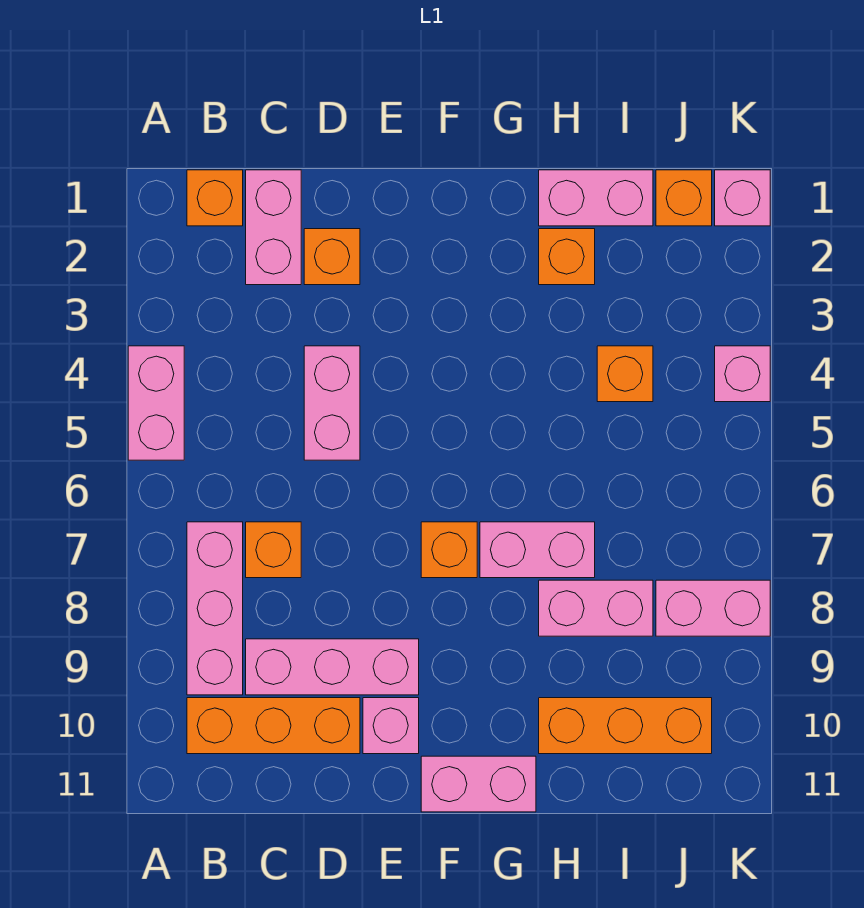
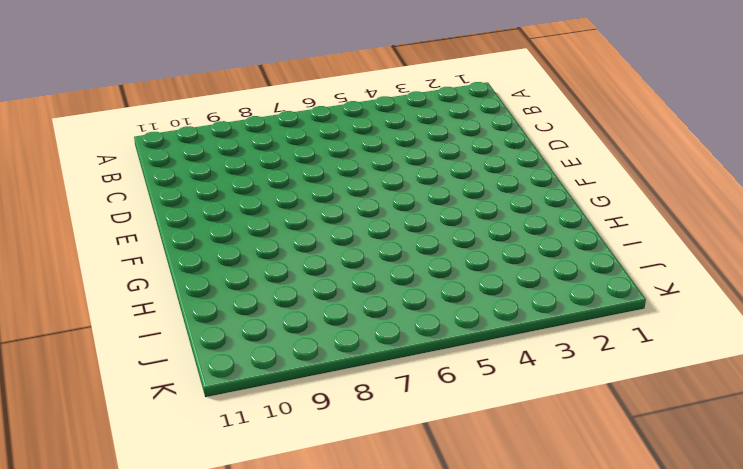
none -> pink brick A4:A5 level 1
none -> orange brick B1 level 1
none -> pink brick B7:B9 level 1

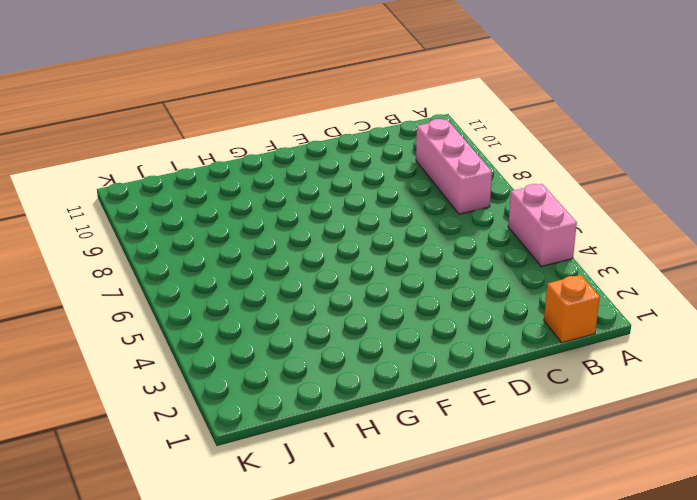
none -> orange brick B10:D10 level 1
none -> pink brick C1:C2 level 1
none -> orange brick C7 level 1

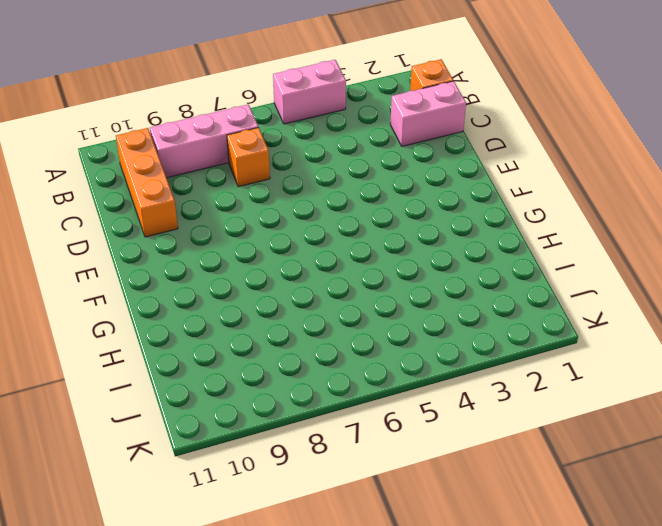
none -> pink brick C9:E9 level 1
none -> orange brick D2 level 1
none -> pink brick D4:D5 level 1

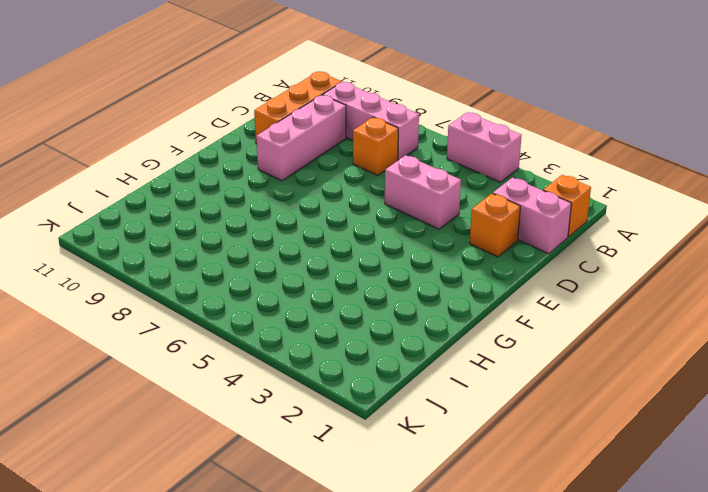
none -> pink brick E10 level 1
none -> orange brick F7 level 1
none -> pink brick F11:G11 level 1

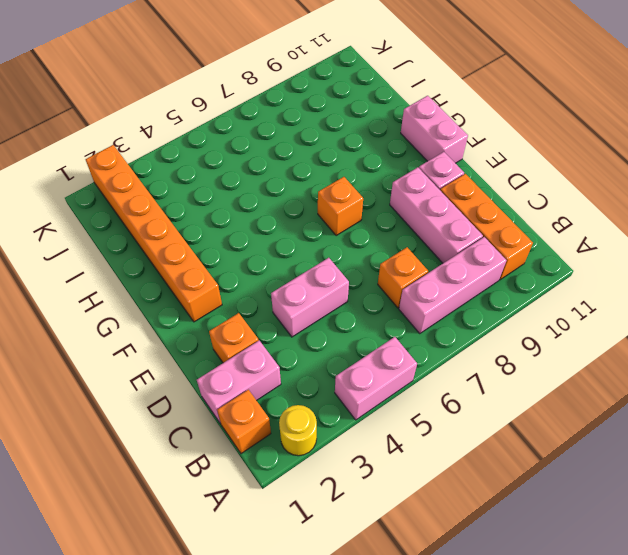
yellow round brick A2 level 1 -> none
orange brick F2:K2 level 1 -> orange brick H2 level 1
none -> pink brick G7:H7 level 1
none -> pink brick H1:I1 level 1
none -> pink brick H8:I8 level 1

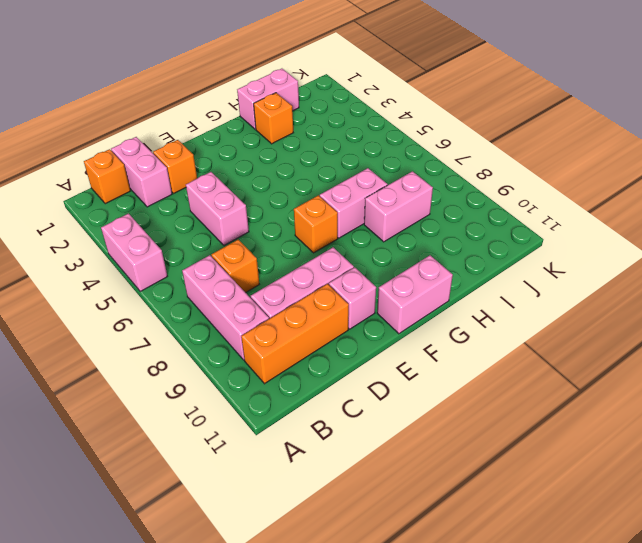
none -> orange brick H10:J10 level 1
none -> orange brick I4 level 1
none -> orange brick J1 level 1

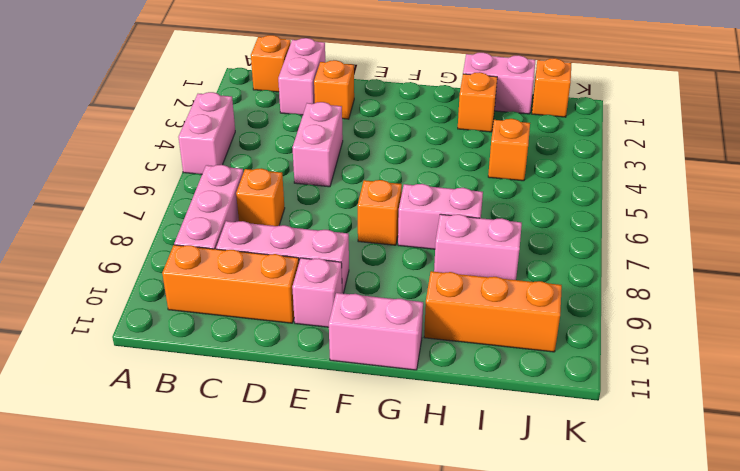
none -> pink brick J8:K8 level 1
none -> pink brick K1 level 1
none -> pink brick K4 level 1

